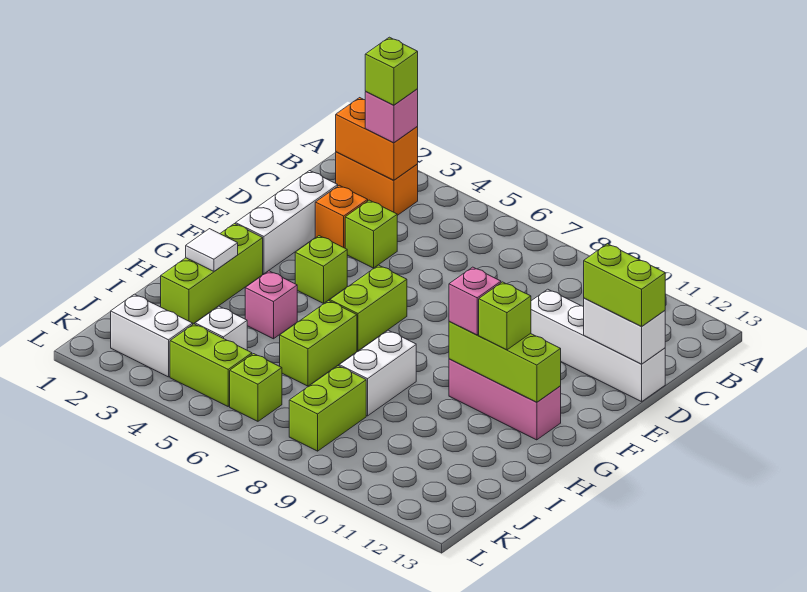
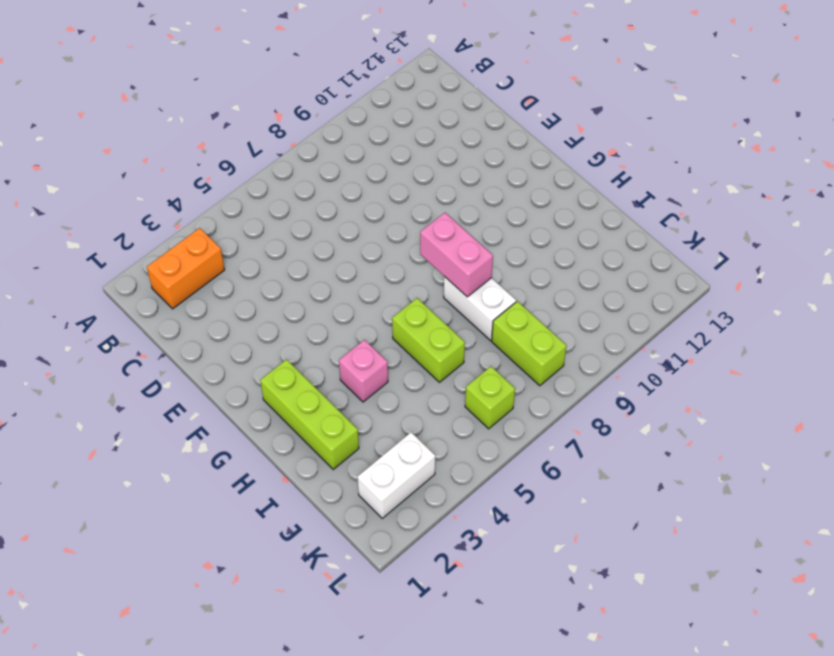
pink brick G8:H8 level 2 -> none
none -> white brick D2:F2 level 1
none -> orange brick D3 level 1
none -> lime brick D4 level 1

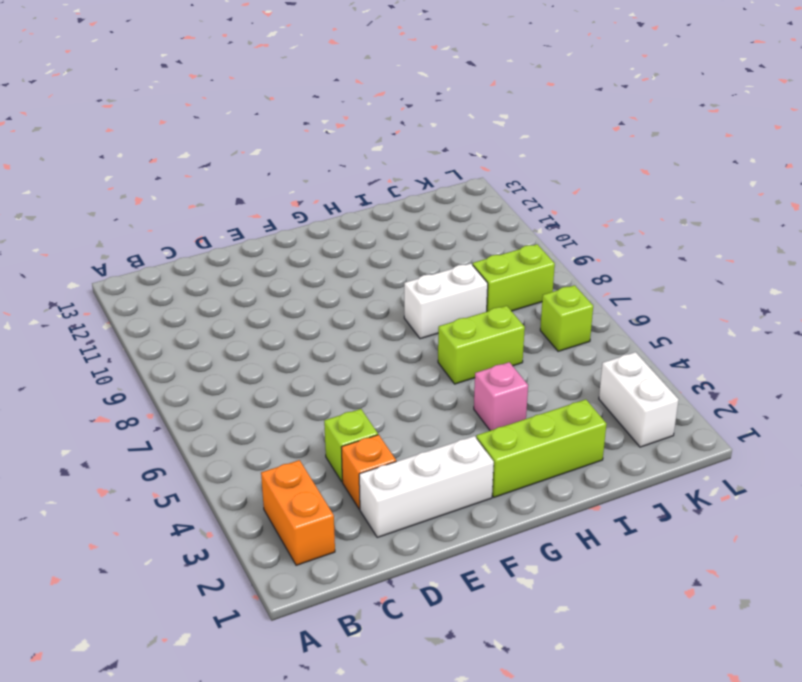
none -> white brick D10:D13 level 1
none -> lime brick F4 level 1
none -> lime brick F6:G6 level 1

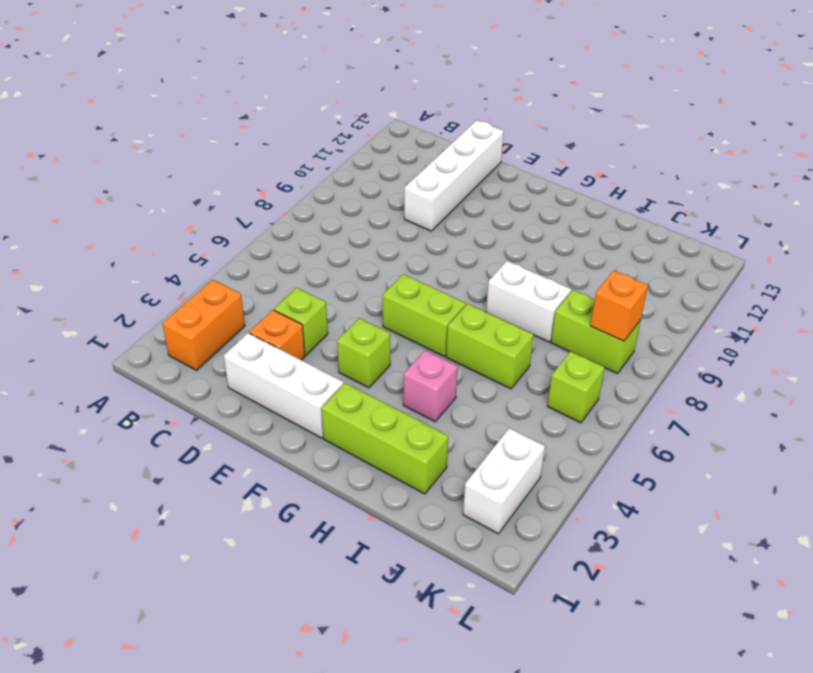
orange brick K8 level 2 -> none
none -> pink brick G10:G12 level 1
none -> white brick J4 level 1
none -> lime brick K4:K5 level 1

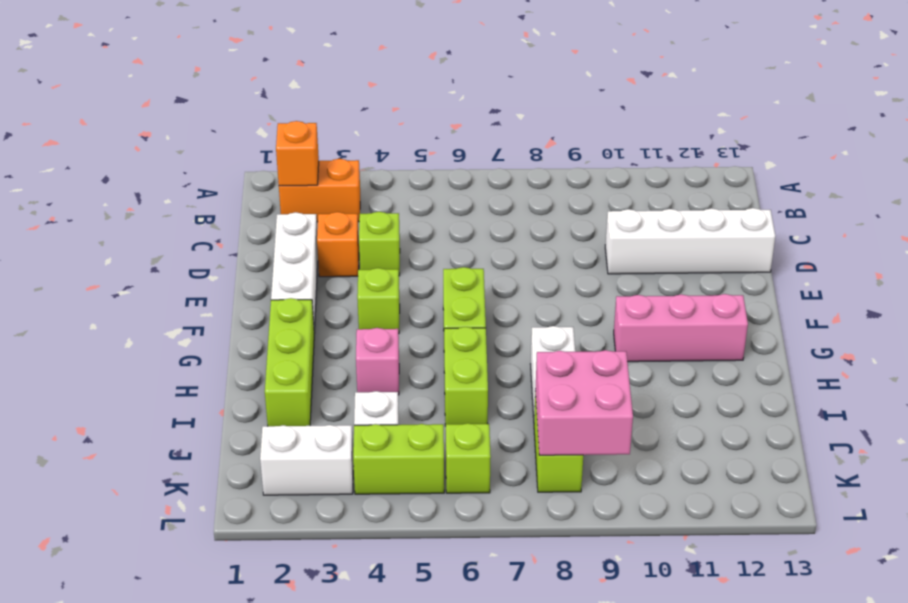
orange brick B2 level 2 -> orange brick B2:B3 level 2
pink brick J8:K9 level 2 -> none
none -> white brick D12:D13 level 2
none -> lime brick G10:G12 level 2
none -> white tile H2 level 2

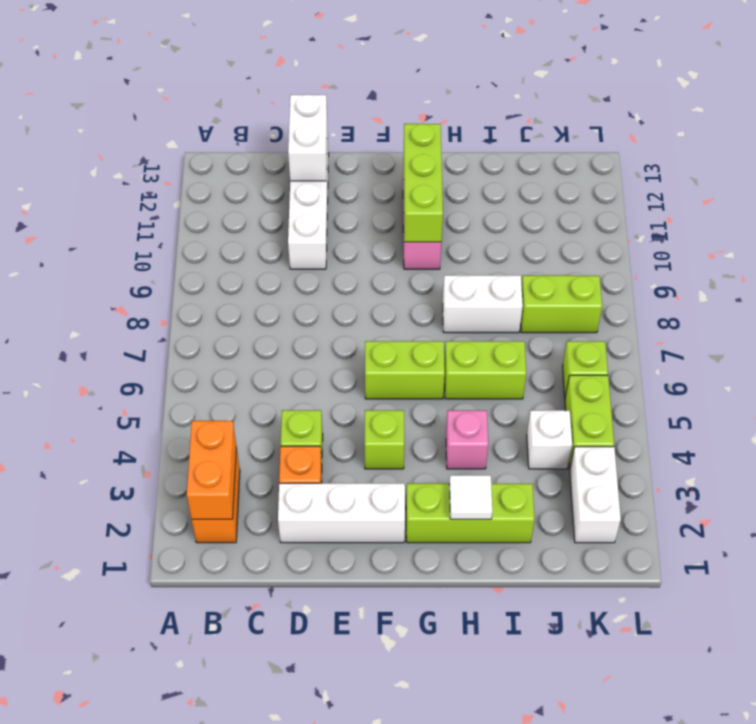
none -> pink brick B3 level 3
none -> lime brick D12:D13 level 3
none -> pink brick G10 level 3

